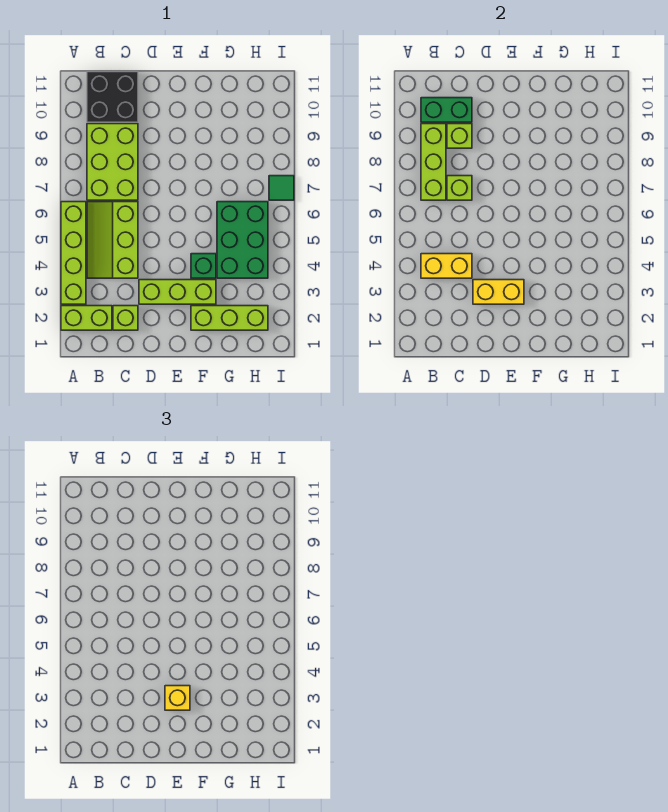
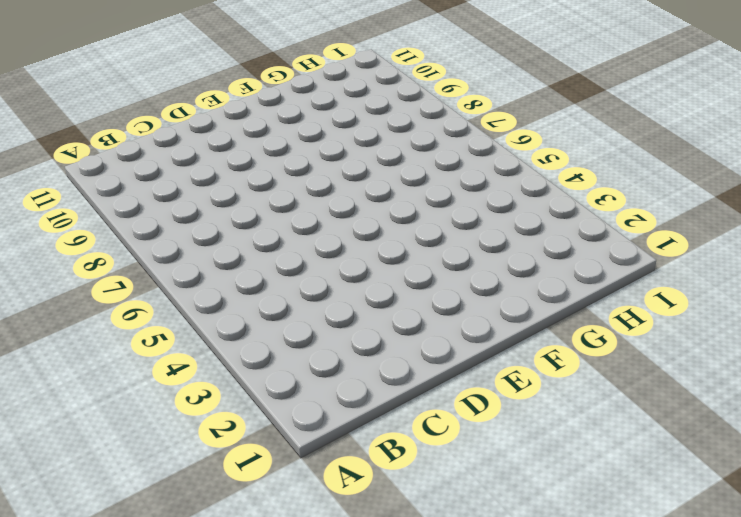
none -> lime brick A2:B2 level 1
none -> lime brick A3:A6 level 1
none -> lime slope B4:C6 level 1 top C

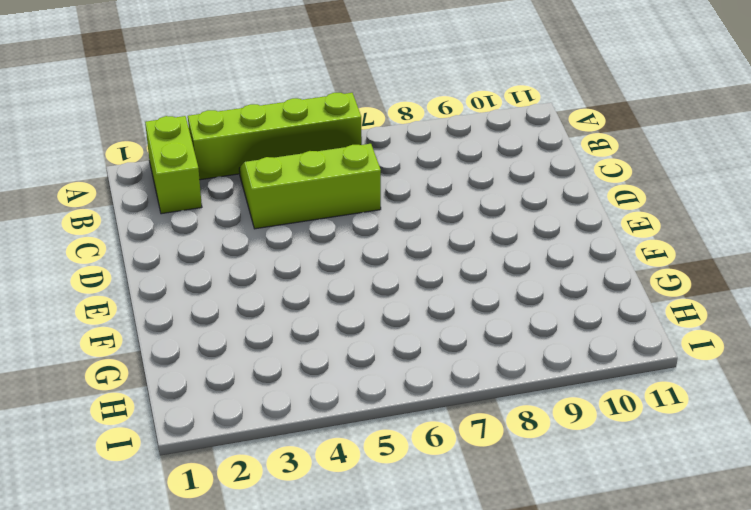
none -> lime brick B7:C9 level 1
none -> black brick B10:C11 level 1
none -> lime brick C2 level 1

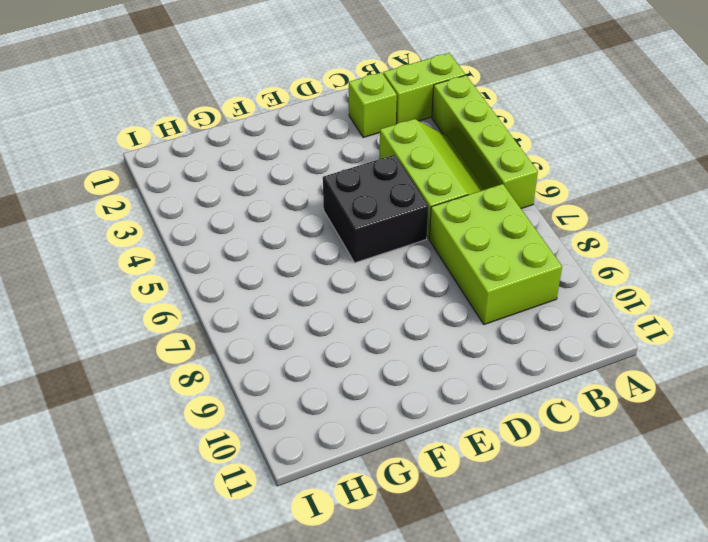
black brick D5:E6 level 1 -> black brick B10:C11 level 1
none -> lime brick D3:F3 level 1
none -> lime brick F2:H2 level 1
none -> green brick F4 level 1

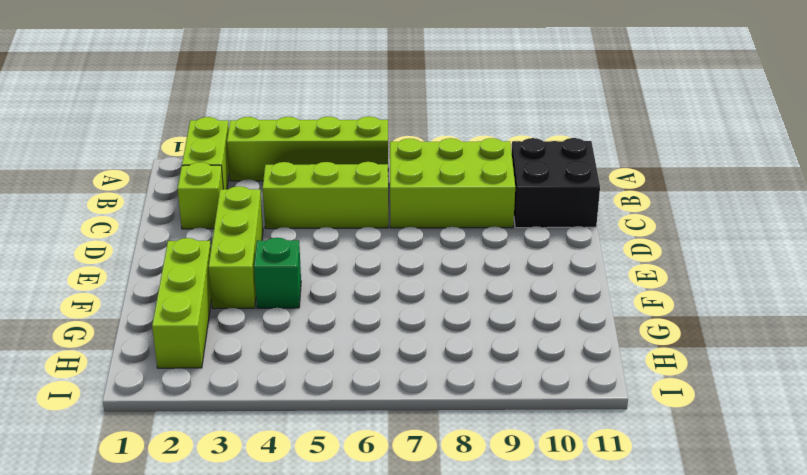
none -> green brick G4:H6 level 1
none -> green tile I7 level 1
none -> yellow brick B4:C4 level 2

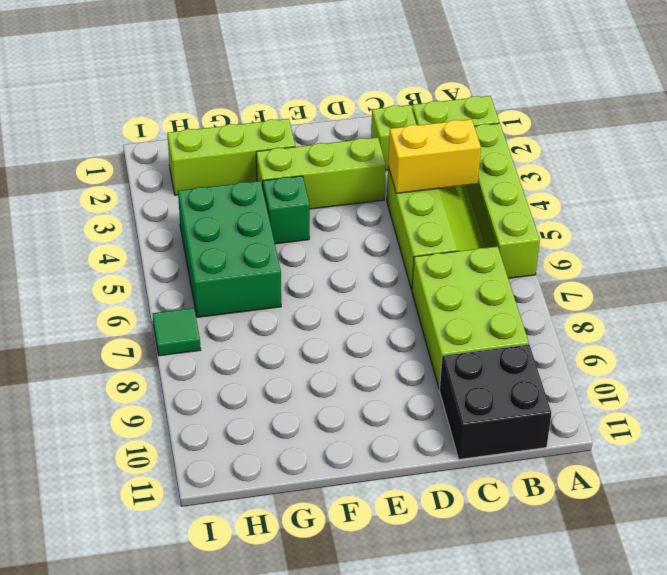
none -> lime brick B7:B9 level 2
none -> green brick B10:C10 level 2
none -> lime brick C7 level 2

